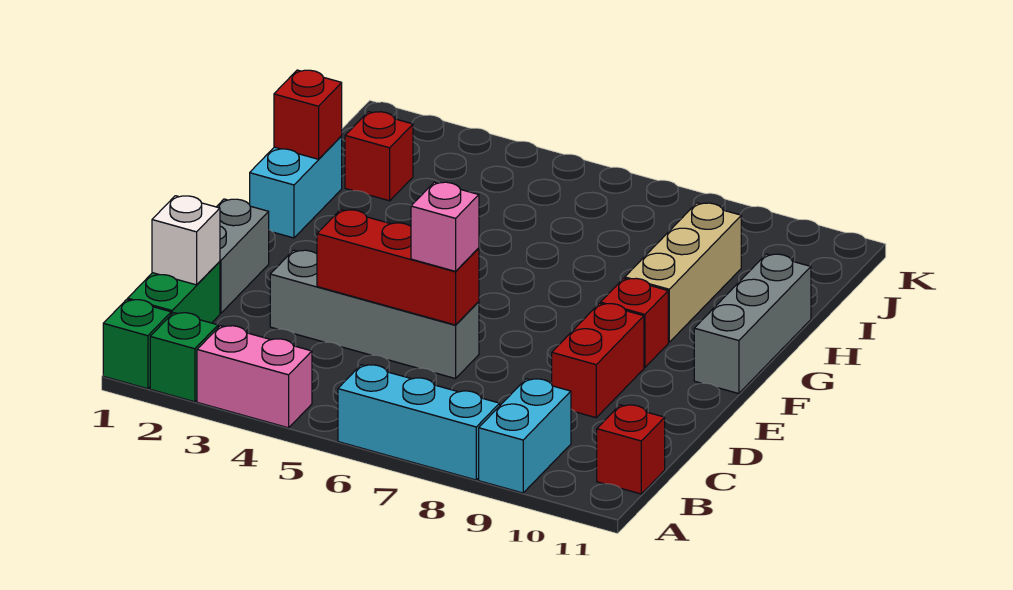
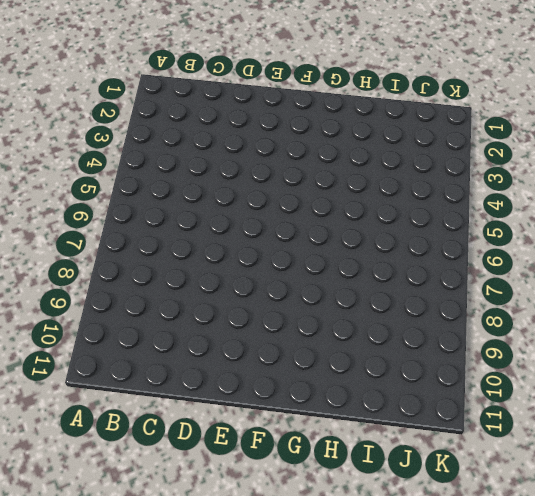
none -> green brick A1 level 1
none -> green brick A2 level 1
none -> pink brick A3:A4 level 1

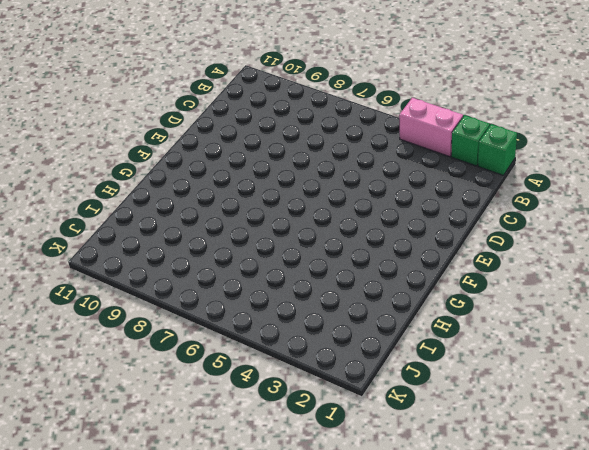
none -> cyan brick A6:A8 level 1
none -> cyan brick A9:B9 level 1
none -> green brick B1:C1 level 1

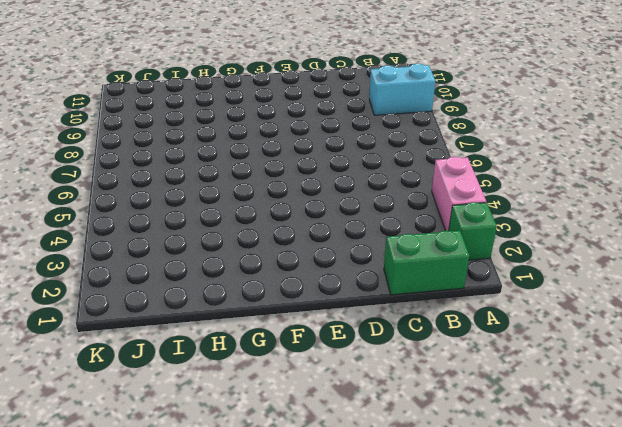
none -> green brick A1 level 1
none -> cyan brick A6:A8 level 1
none -> red brick B11 level 1

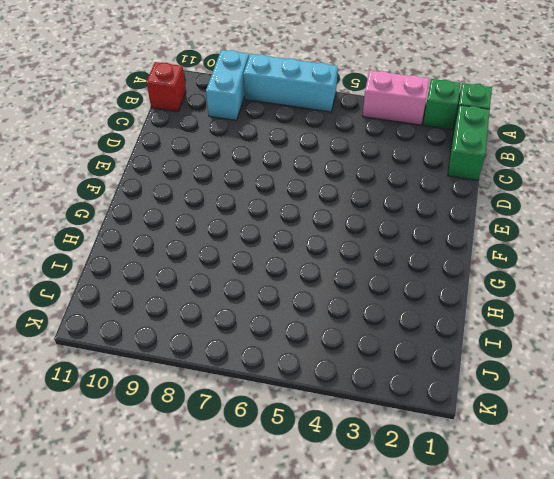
none -> grey brick D1:E1 level 1
none -> grey brick D3:D6 level 1
none -> red brick D9:E9 level 1

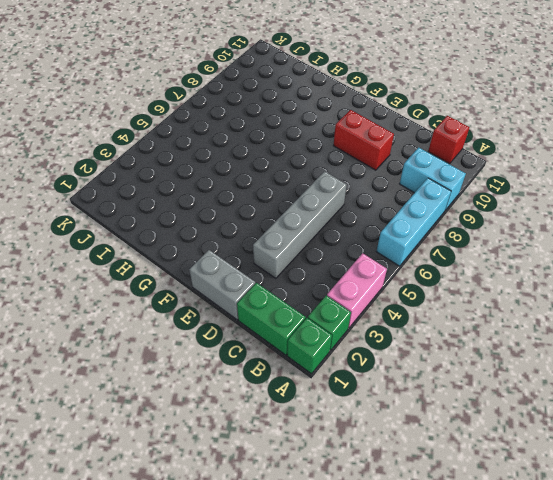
none -> red brick F9 level 1
none -> grey brick F11:H11 level 1
none -> cyan brick G1:H1 level 1

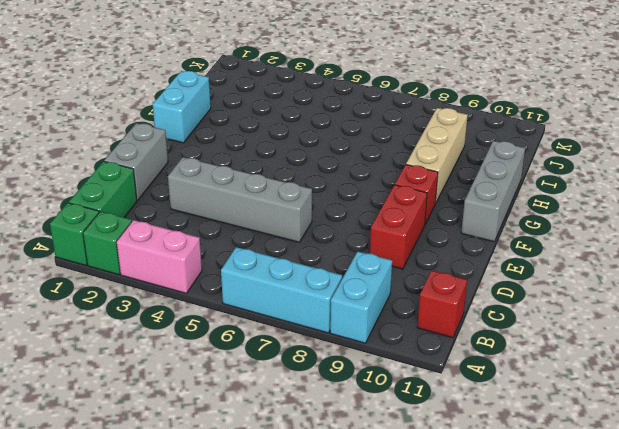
none -> red brick I2 level 1
none -> white brick C1 level 2
none -> red brick D4:D6 level 2

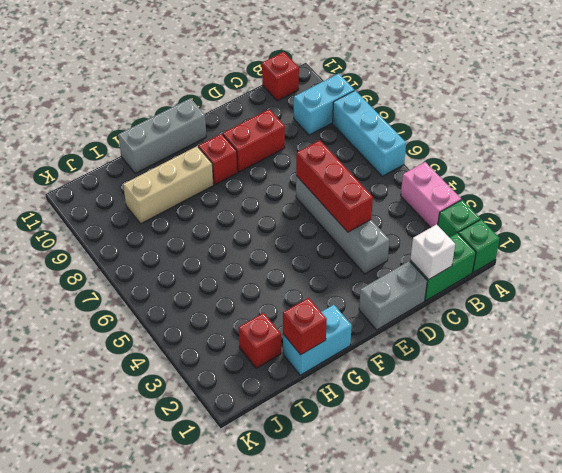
none -> pink brick D6 level 3

